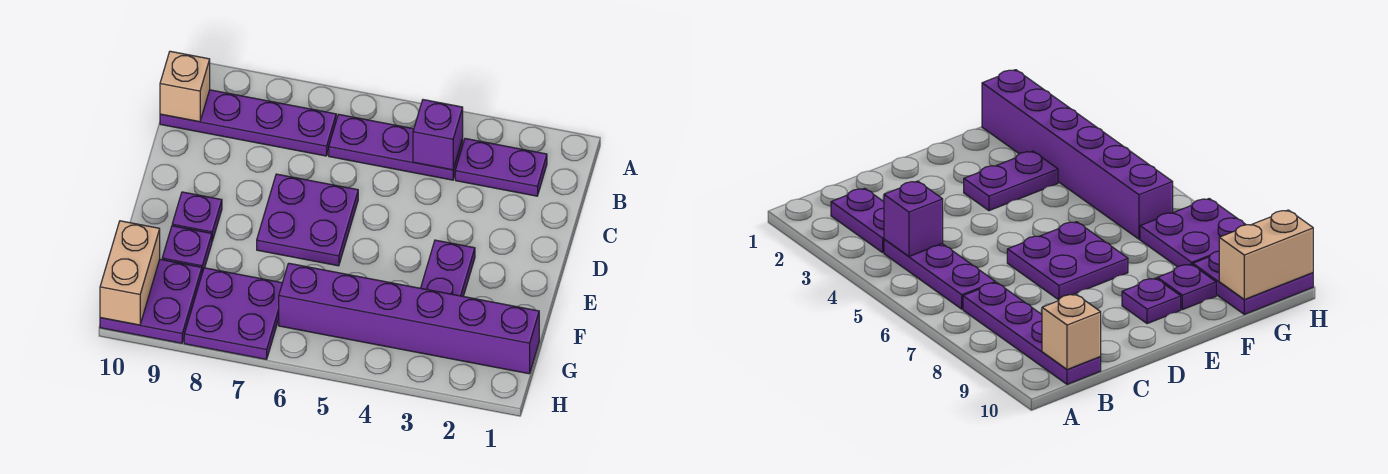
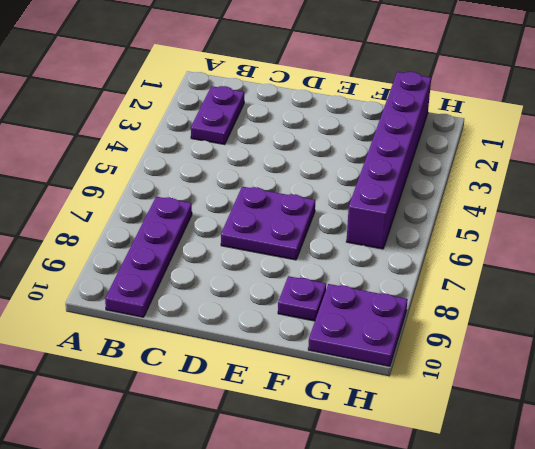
none -> purple plate B4:B6 level 1
none -> purple plate E3:F3 level 1
none -> purple plate E9 level 1

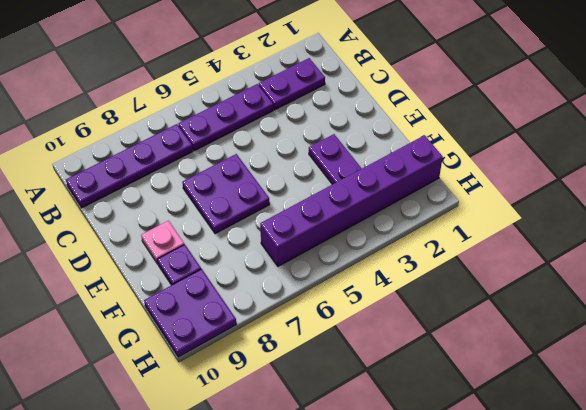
pink plate E9 level 1 -> purple plate E9 level 1
none -> purple plate G7:H8 level 1
none -> purple brick B4 level 2
none -> tan brick B10 level 2

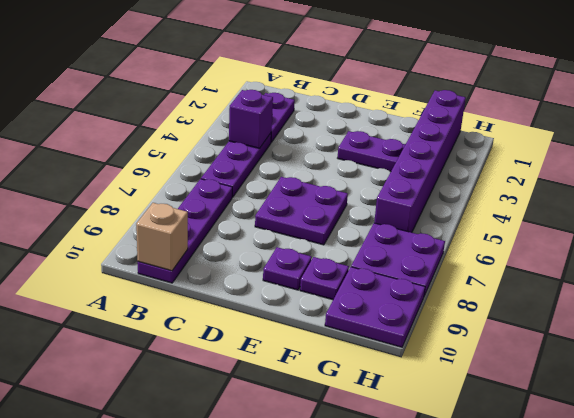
none -> tan brick G10:H10 level 2

